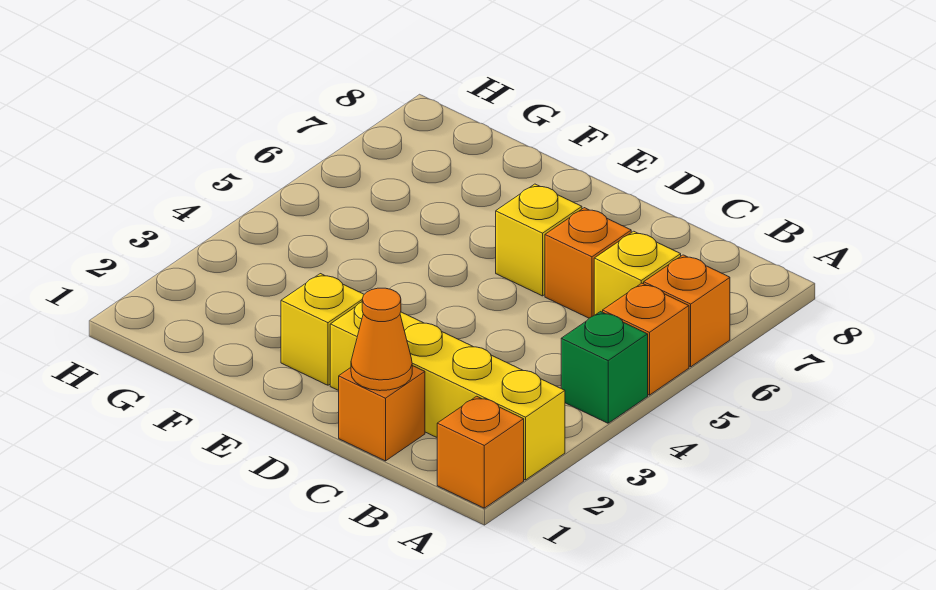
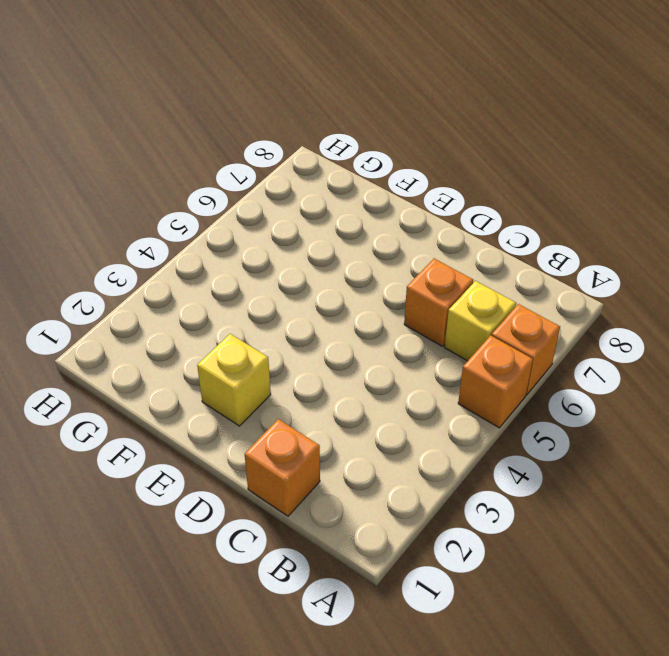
none -> orange brick A1 level 1
none -> yellow brick A2:D2 level 1

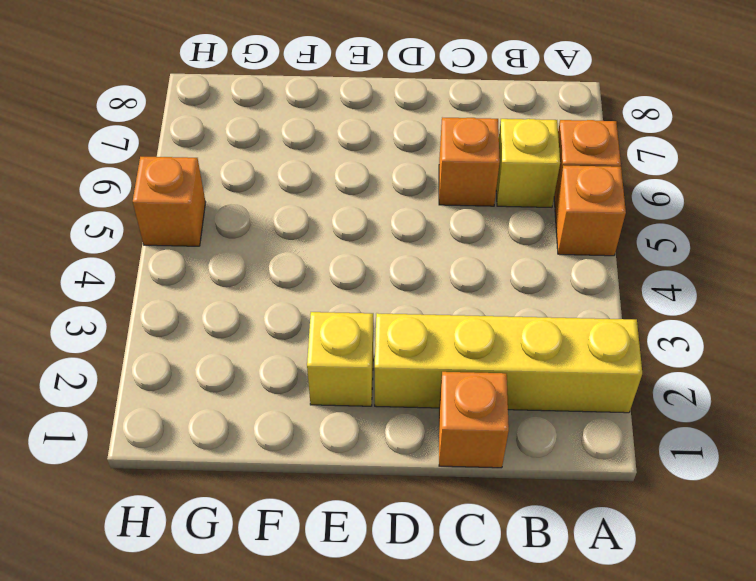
orange brick H5 level 1 -> orange brick A1 level 1
none -> green brick A4 level 1
none -> yellow brick D6 level 1

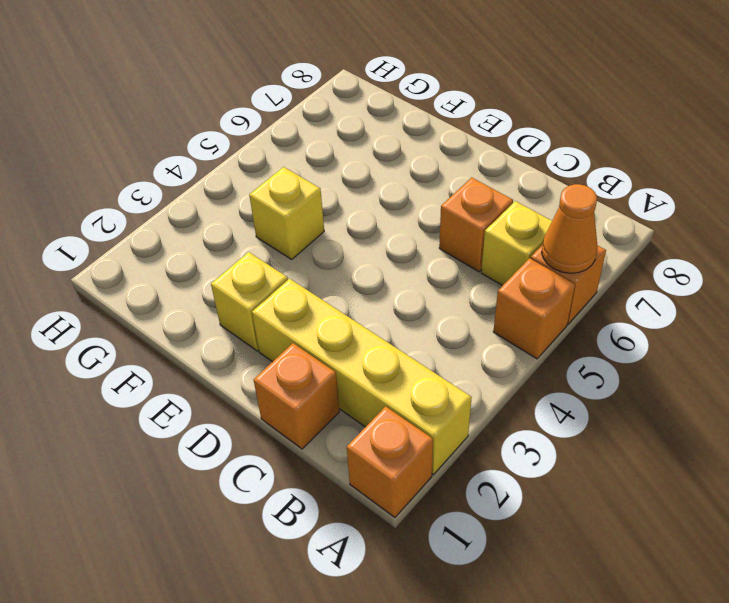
orange cone A6 level 2 -> orange cone C1 level 2
yellow brick F4 level 1 -> yellow brick D6 level 1
none -> green brick A4 level 1

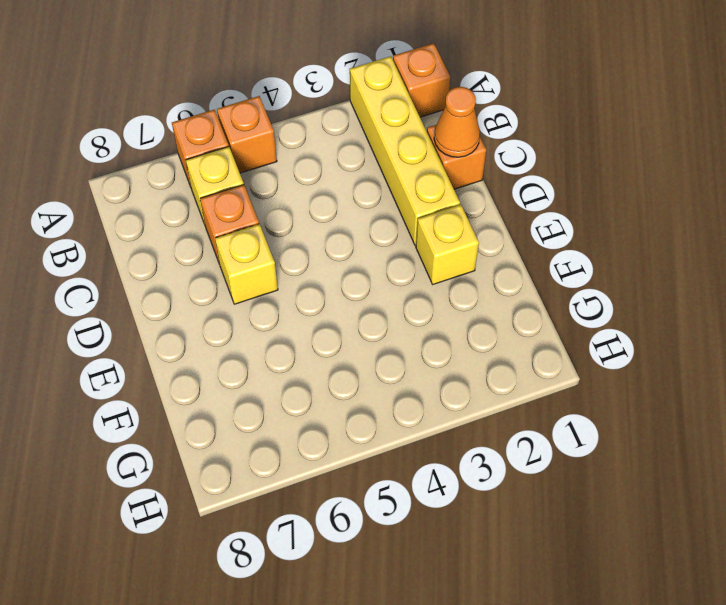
none -> green brick A4 level 1

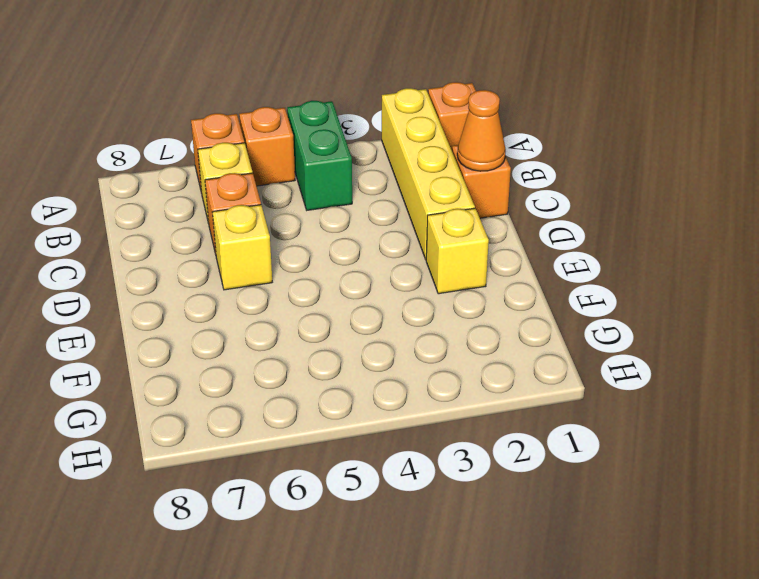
green brick A4:B4 level 1 -> green brick A4 level 1

